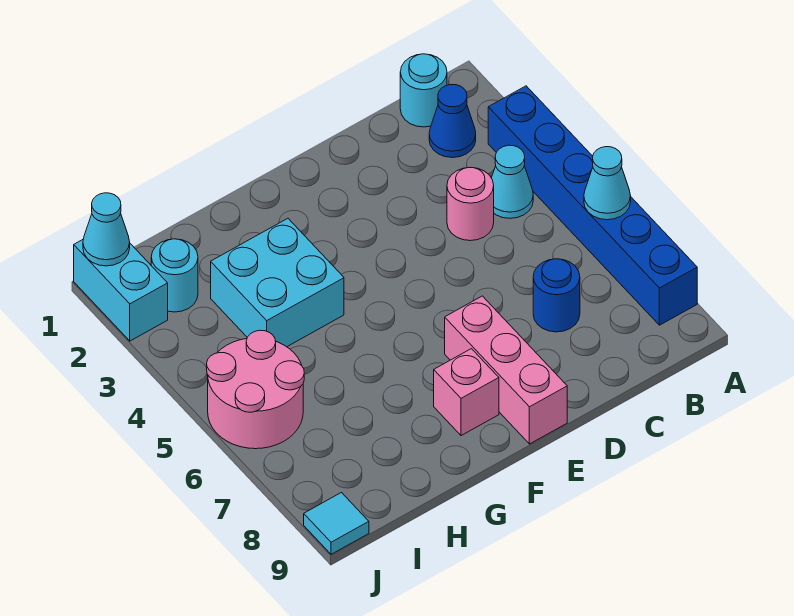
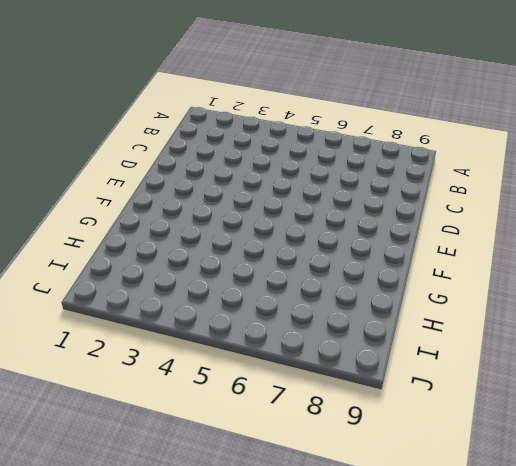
none -> blue brick A3:A8 level 1
none -> cyan round brick B1 level 1
none -> blue cone B2 level 1

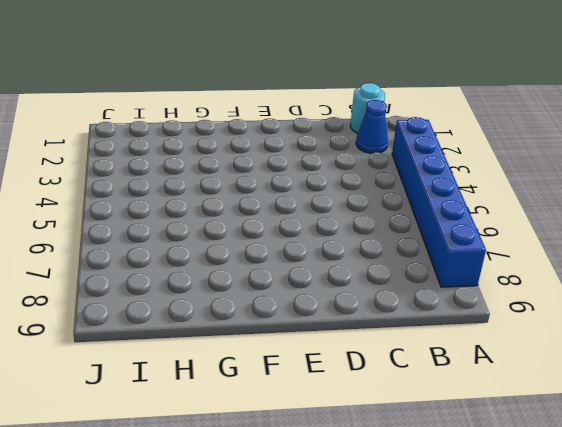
none -> cyan cone B4 level 1
none -> pink round brick C4 level 1
none -> blue round brick C7 level 1

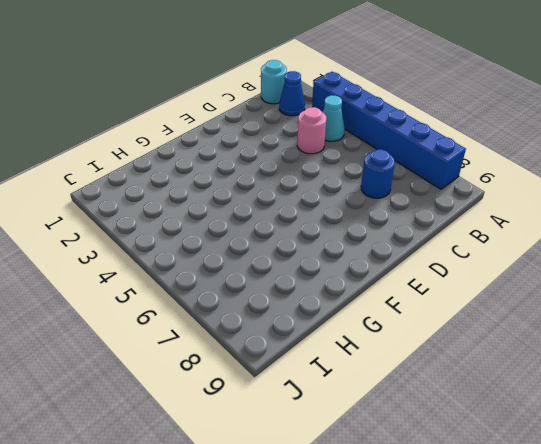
none -> pink brick E7:E9 level 1
none -> pink brick F8 level 1
none -> cyan brick G3:H4 level 1

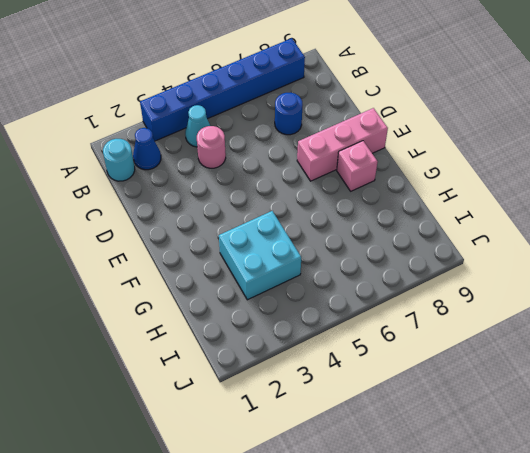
none -> cyan round brick I2 level 1
none -> pink round brick I5:J6 level 1
none -> cyan brick J1:J2 level 1

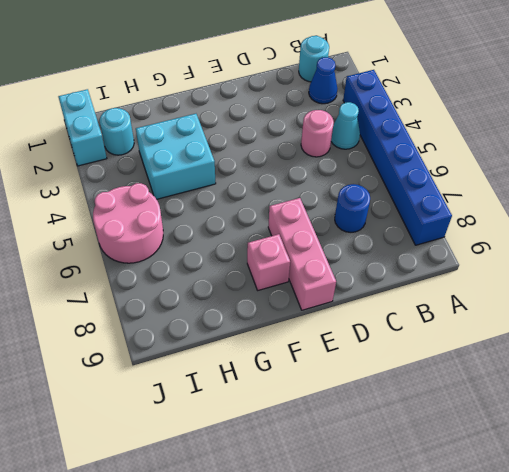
none -> cyan tile J9 level 1
none -> cyan cone A6 level 2
none -> cyan cone J1 level 2

